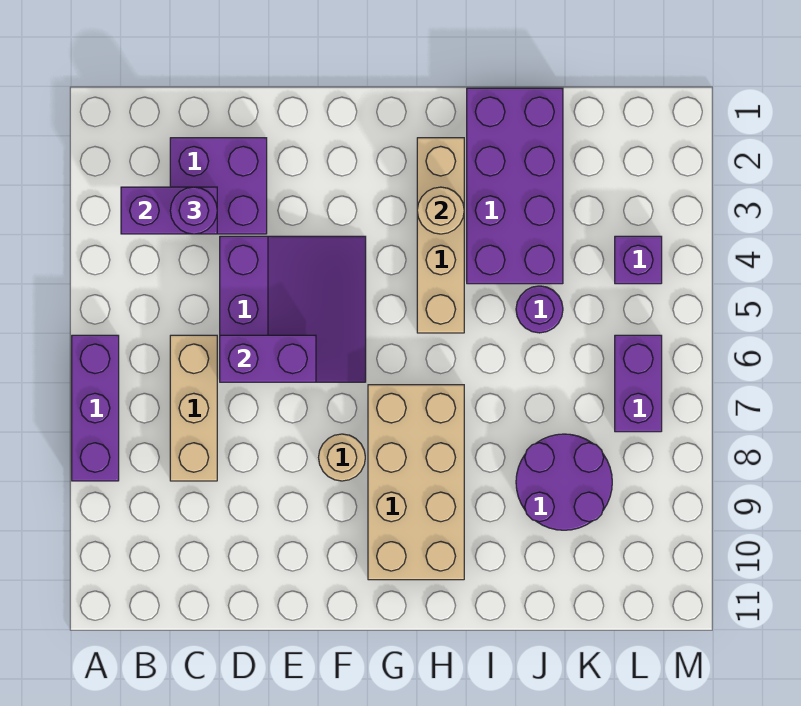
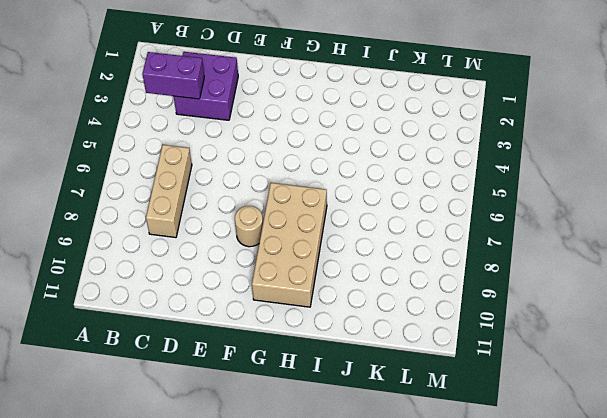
none -> purple brick A6:A8 level 1
none -> purple slope D4:F6 level 1 top D
none -> tan brick H2:H5 level 1

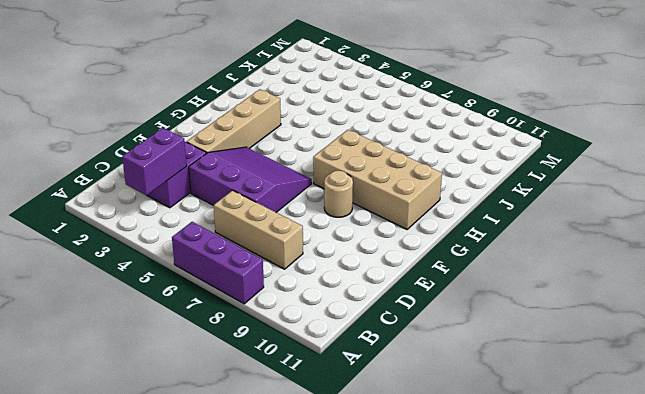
tan brick E3:H3 level 1 -> tan brick H2:H5 level 1
none -> purple brick I1:J4 level 1
none -> purple round brick J5 level 1
none -> purple round brick J8:K9 level 1

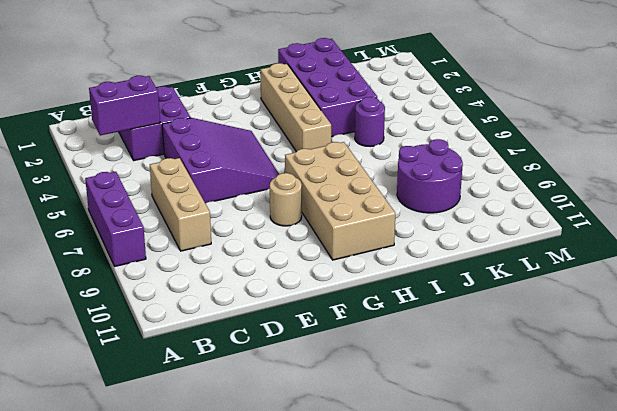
none -> purple brick L4 level 1
none -> purple brick L6:L7 level 1
none -> purple brick D6:E6 level 2

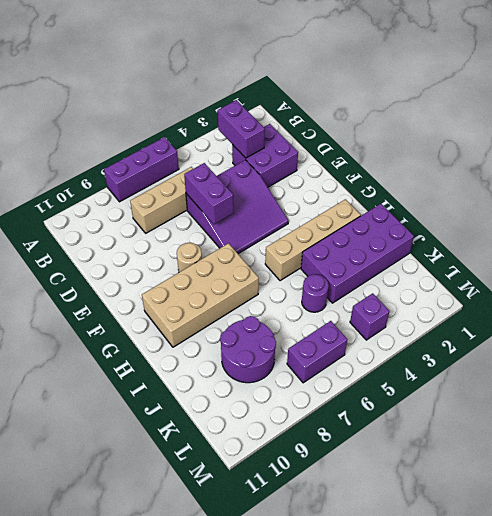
none -> tan round brick H3 level 2
none -> purple round brick C3 level 3

